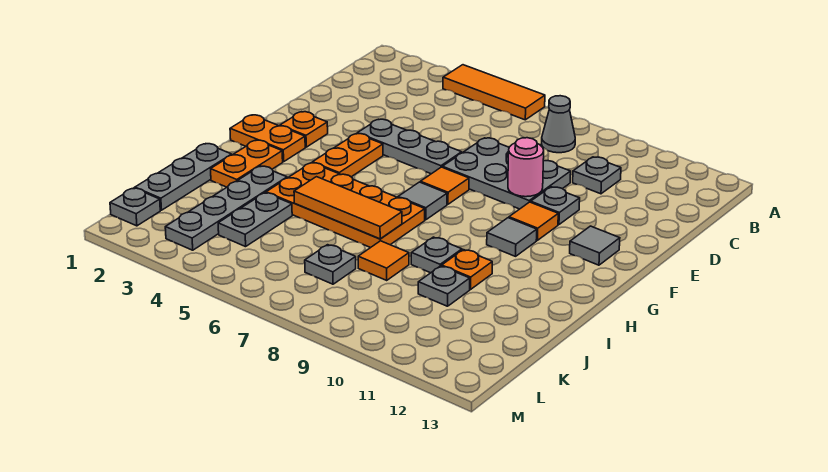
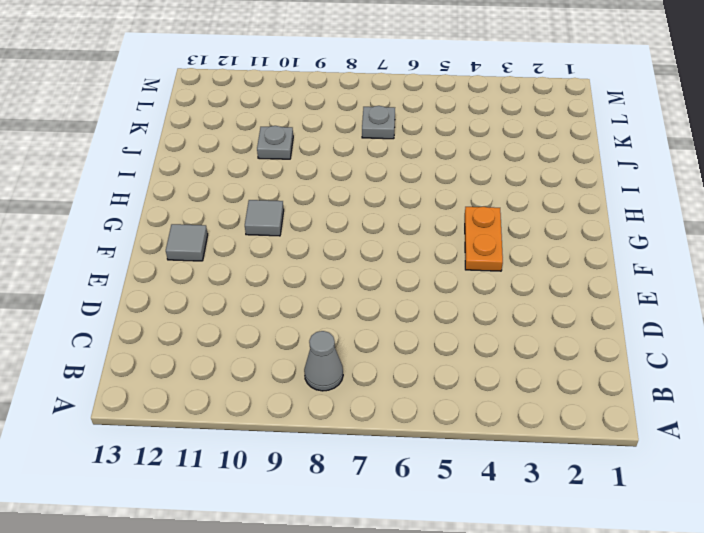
none -> orange tile A4:A6 level 1
none -> grey plate C10 level 1
none -> grey plate D7:E9 level 1

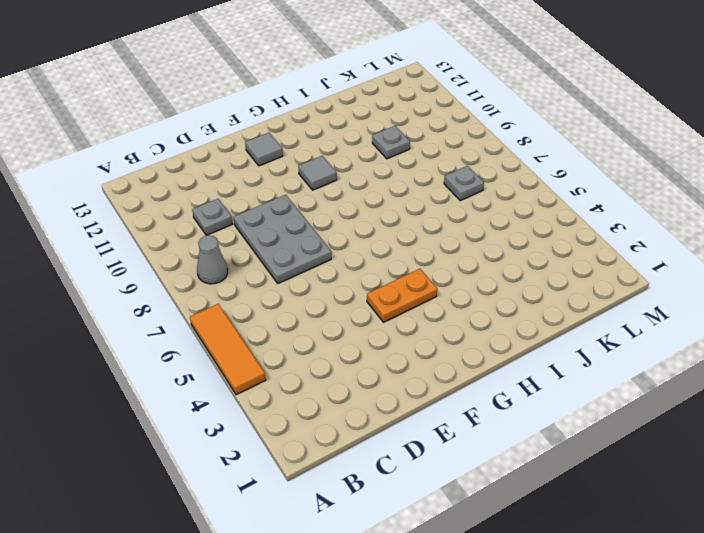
none -> grey plate E4:E6 level 1
none -> grey plate E10 level 1
none -> orange plate F2 level 1

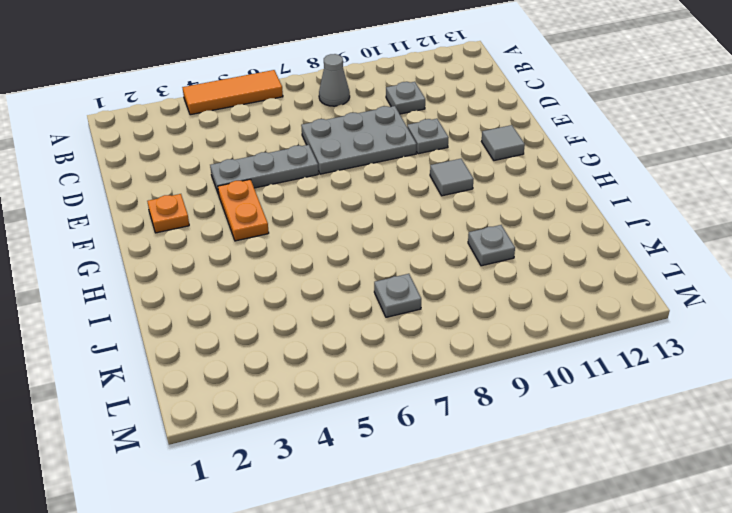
none -> orange tile F7 level 1
none -> orange tile F10 level 1
none -> orange plate G1:G2 level 1

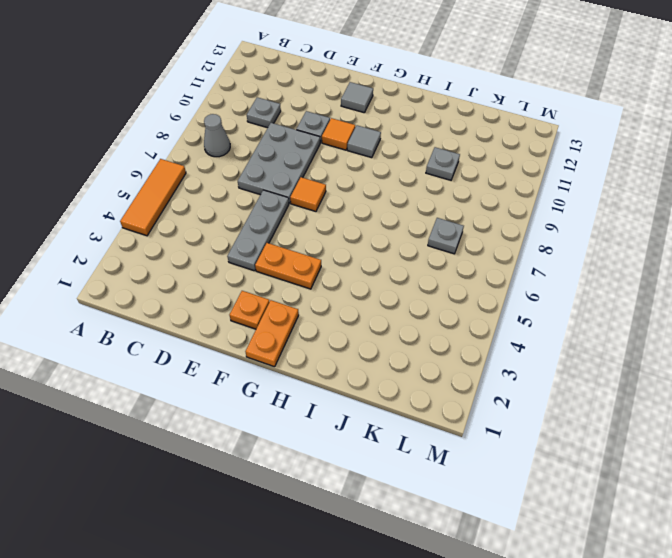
none -> grey tile G7 level 1
none -> orange plate H2:I2 level 1
none -> orange plate H4:I7 level 1

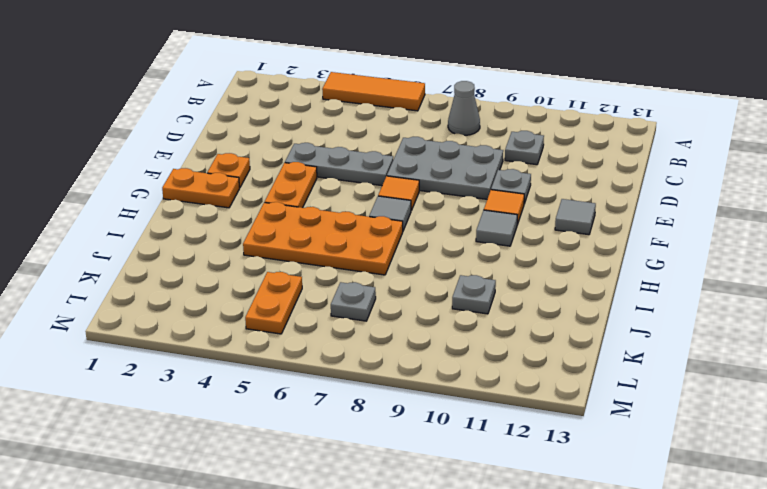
orange plate K5:L5 level 1 -> orange plate H2:I2 level 1
none -> grey plate I1:K1 level 1
none -> grey plate I3:L3 level 1
none -> grey plate I9 level 1

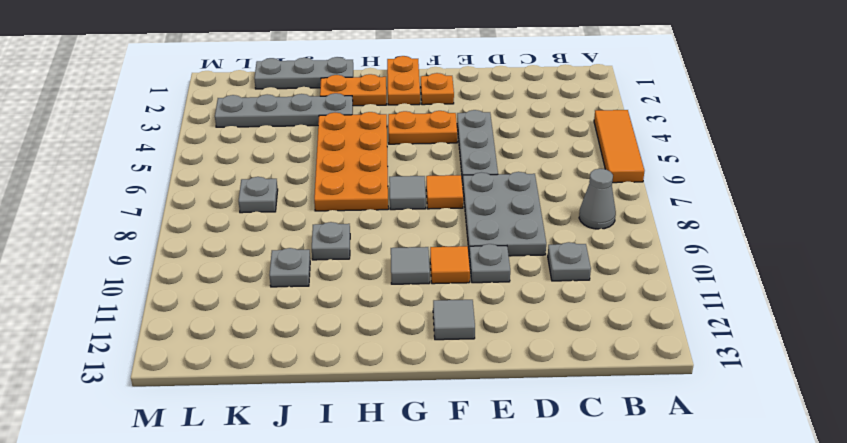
none -> orange plate I10 level 1
none -> grey plate J4:K4 level 1
none -> orange tile J8 level 1

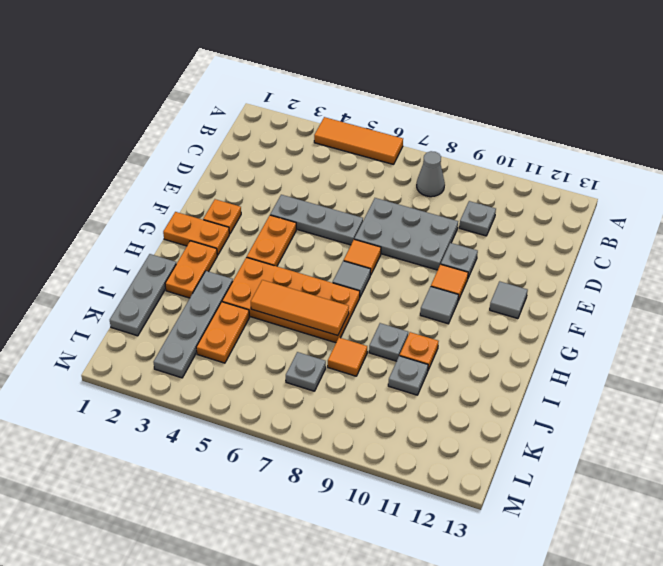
orange plate J4:K4 level 1 -> grey plate J4:K4 level 1
none -> grey plate L1 level 1
none -> pink round brick E9 level 2

